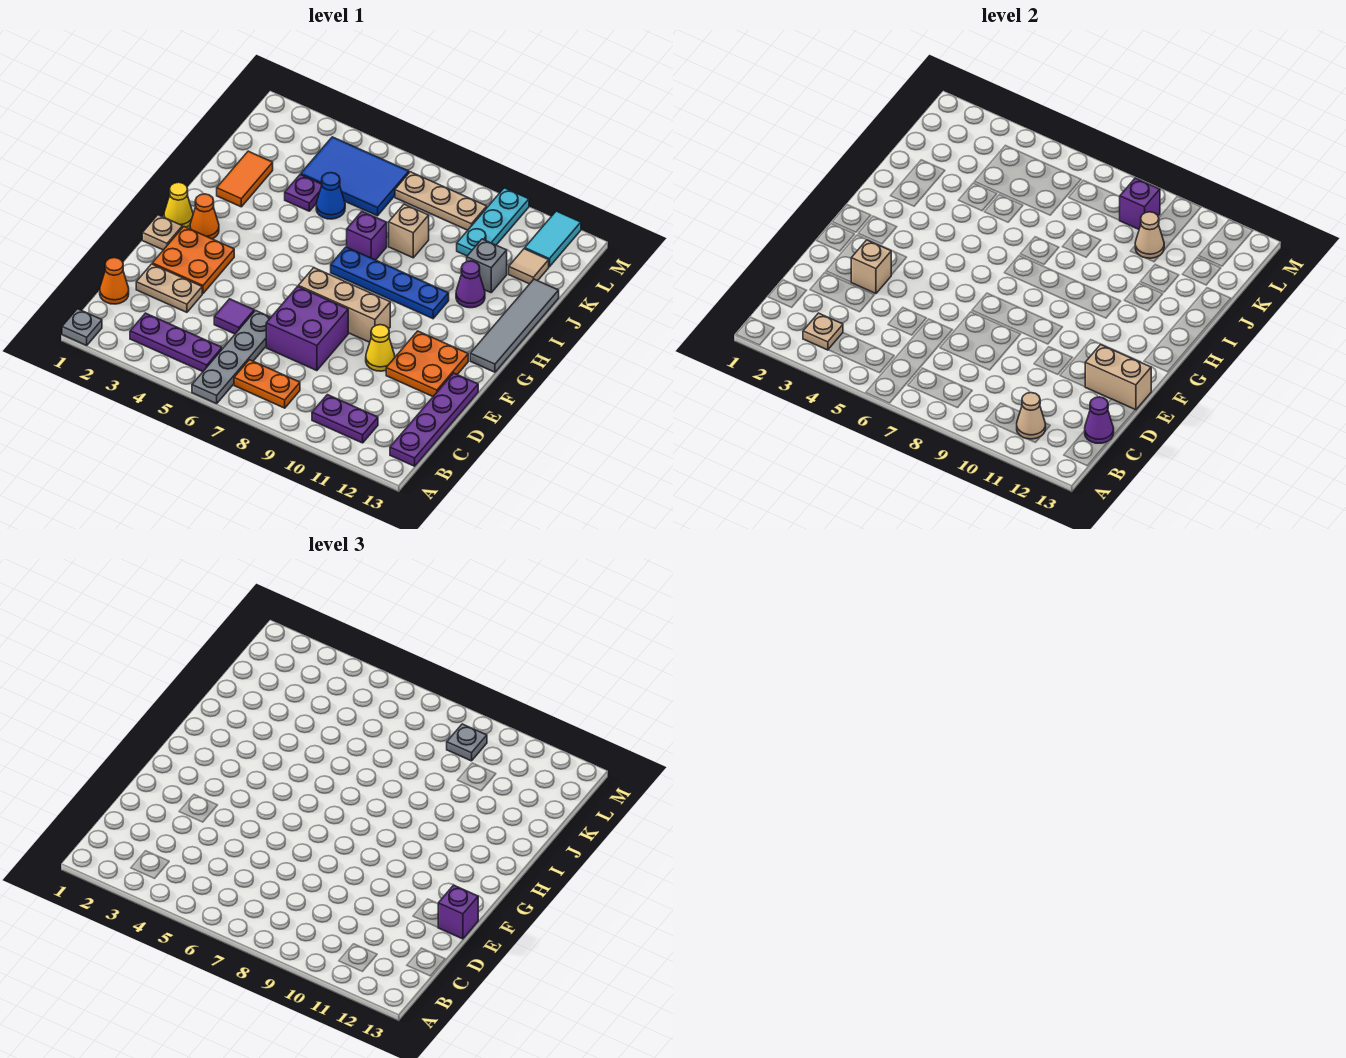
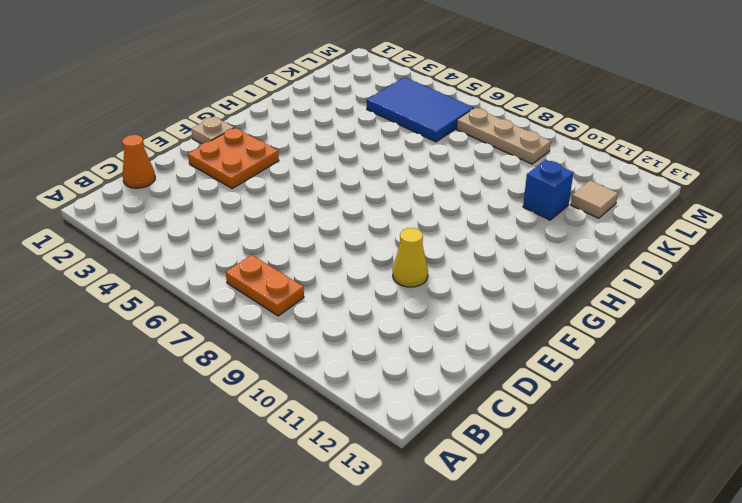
blue brick J11 level 1 -> grey brick J11 level 1
none -> grey plate A1 level 1
none -> grey plate A6:D6 level 1
none -> purple plate B3:B5 level 1
none -> purple plate B10:B11 level 1

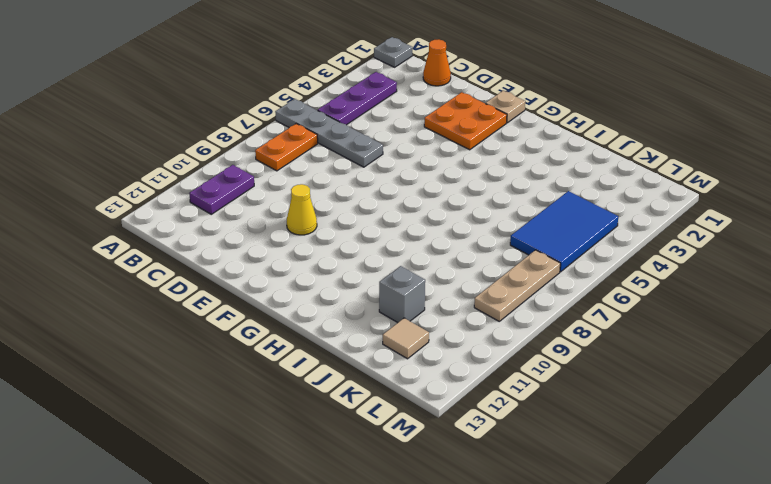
none -> purple plate B13:E13 level 1
none -> tan plate D2:D3 level 1
none -> purple tile D5 level 1
none -> purple brick D7:E8 level 1

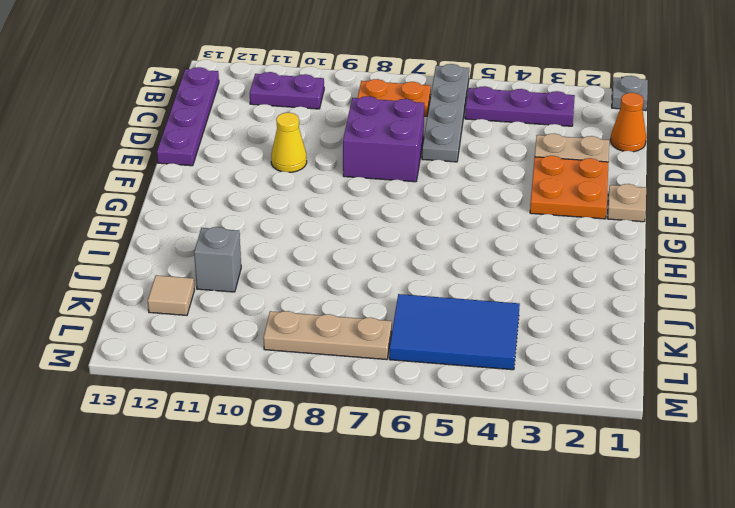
none -> purple tile D5 level 1
none -> orange plate E11:F12 level 1
none -> tan brick F7:F9 level 1
none -> yellow cone G1 level 1

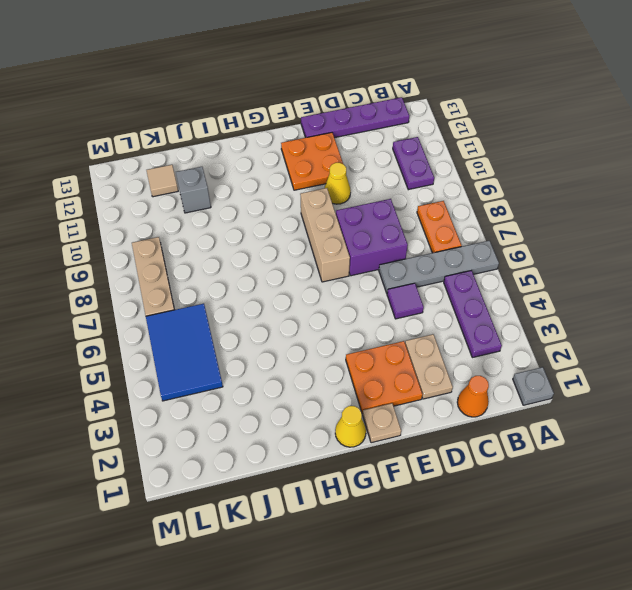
none -> orange cone G2 level 1
none -> grey tile G13:J13 level 1
none -> blue plate H7:H10 level 1
none -> orange tile I2:J2 level 1

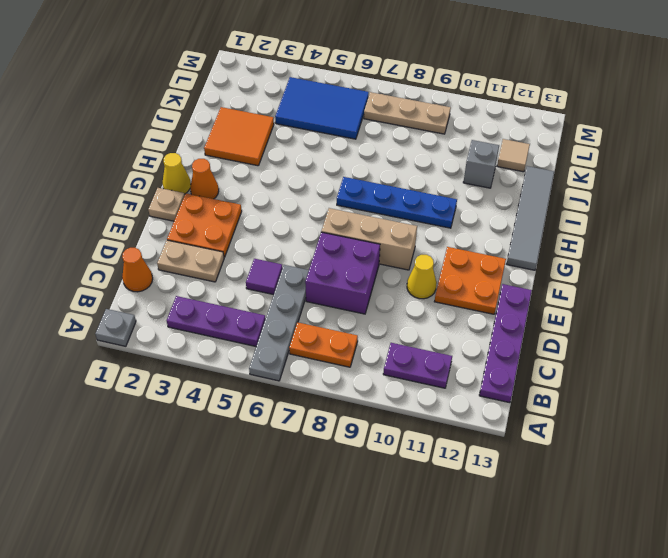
orange tile I2:J3 level 1 -> orange tile I2:J2 level 1
none -> purple brick I7 level 1
none -> purple cone I11 level 1
none -> purple plate J4 level 1
none -> blue cone J5 level 1

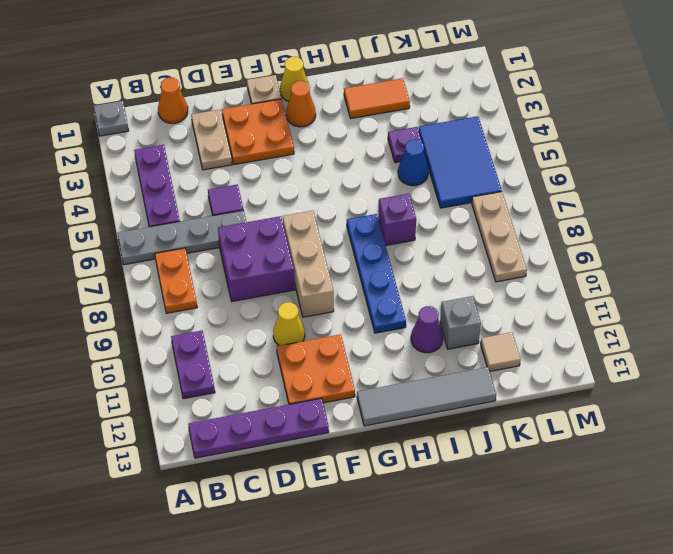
none -> tan brick J8 level 1
none -> cyan plate K10:M10 level 1
none -> cyan tile L12:M12 level 1
none -> tan plate B3 level 2

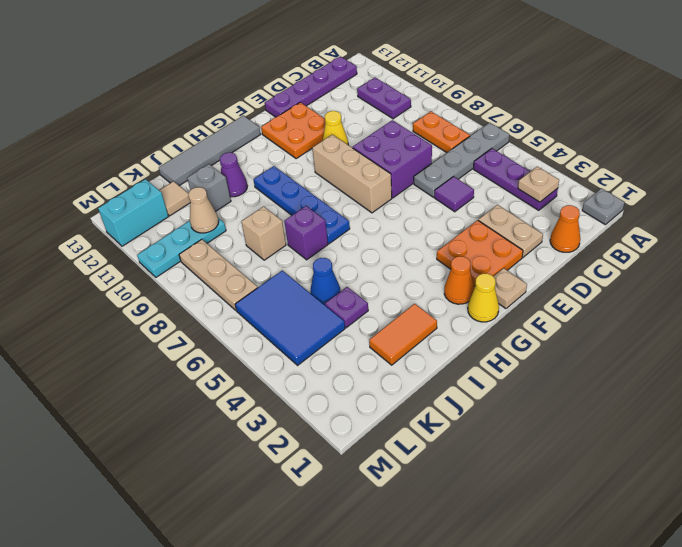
cyan brick L12:M12 level 1 -> cyan tile L12:M12 level 1
none -> tan cone B11 level 2
none -> purple cone C13 level 2
none -> tan brick E3 level 2
none -> tan brick E12:E13 level 2

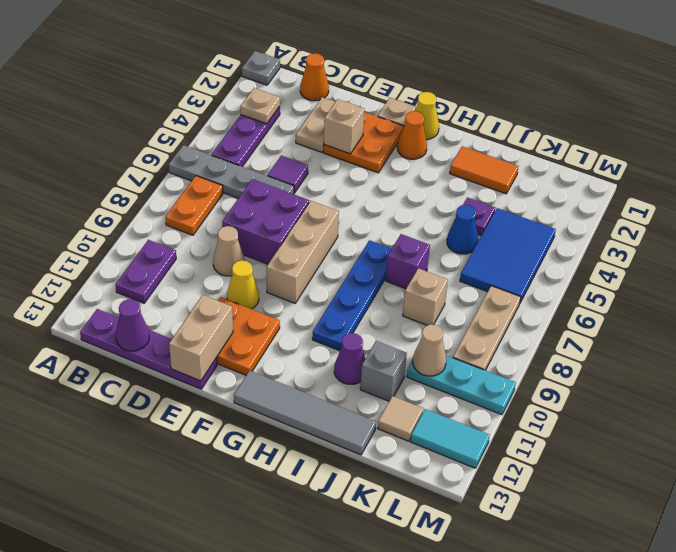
tan cone D9 level 1 -> tan cone B11 level 2
none -> purple brick L9 level 2
none -> purple brick E13 level 3
none -> grey plate L9 level 3

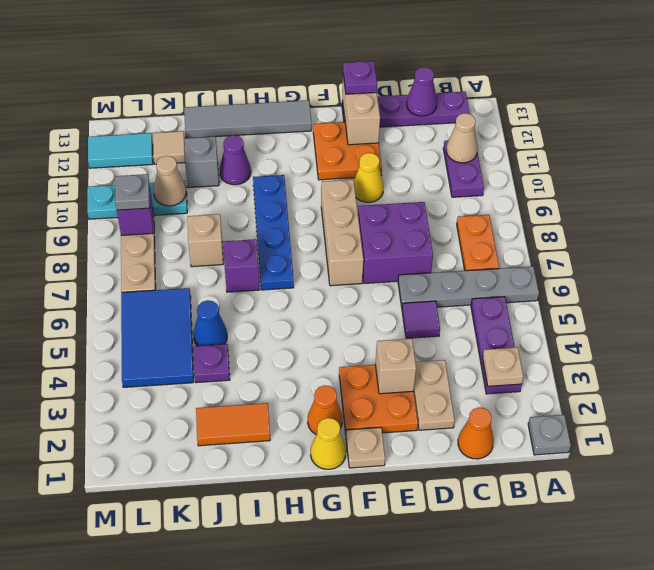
purple plate E13 level 3 -> purple brick E13 level 3

